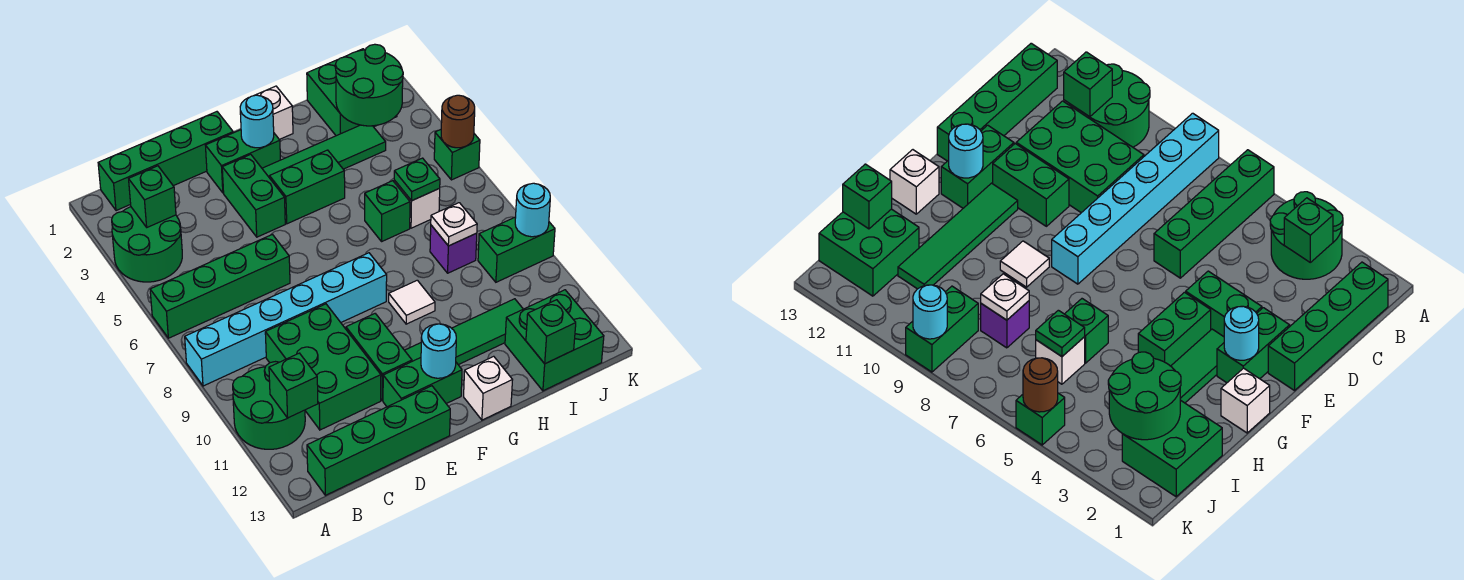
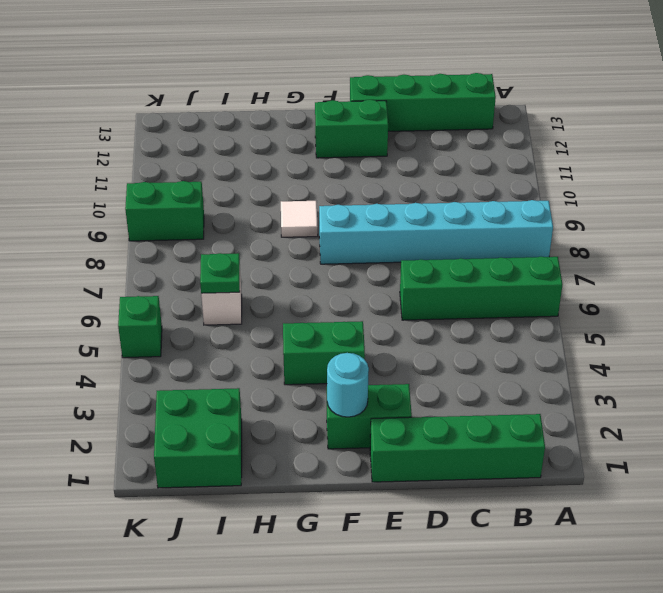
none -> green round brick A3:B4 level 1
none -> green round brick A10:B11 level 1
none -> green brick C9:D11 level 1
none -> green brick E3:E4 level 1

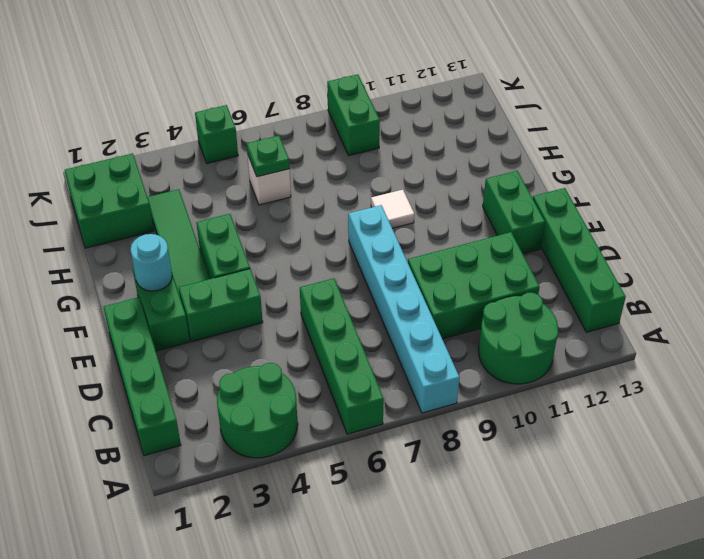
none -> green brick E10:E11 level 1
none -> green tile F11:I11 level 1
none -> white brick G1 level 1
none -> white brick G13 level 1

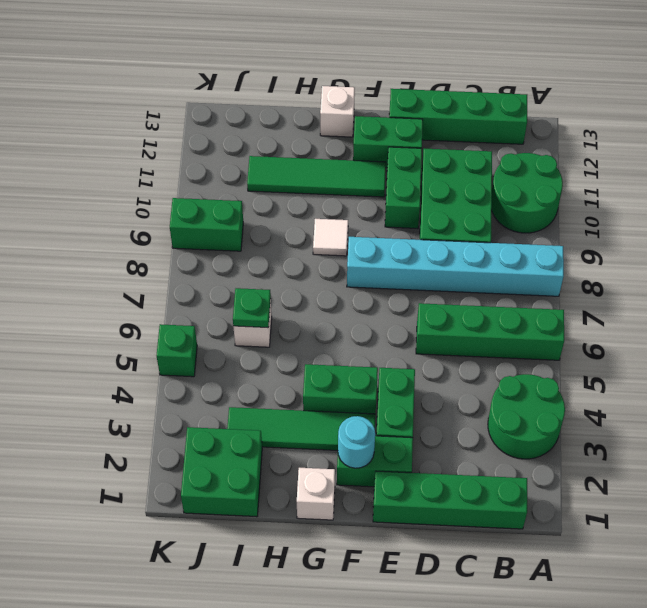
none -> green brick H6 level 1
none -> purple brick I8 level 1
none -> green brick I12:J13 level 1
none -> green brick B3 level 2

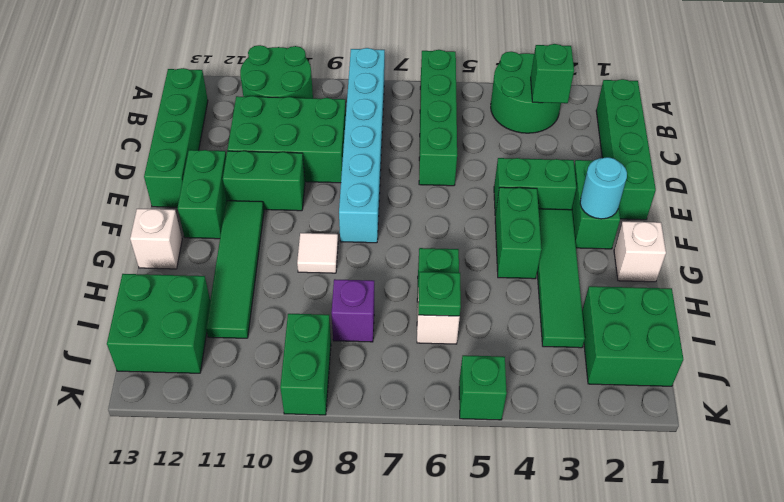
none -> green brick B11 level 2
none -> cyan round brick F12 level 2
none -> green round brick I2:J3 level 2
none -> white plate I8 level 2

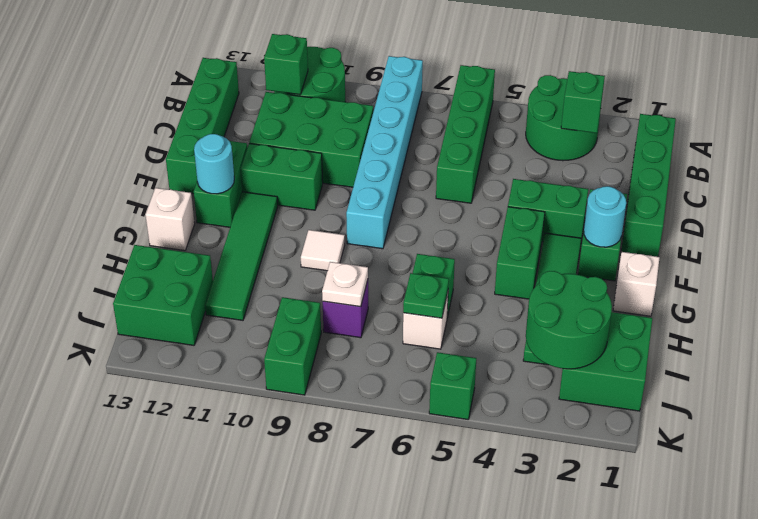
none -> green brick I13 level 2
none -> brown round brick K5 level 2
none -> cyan round brick K9 level 2

